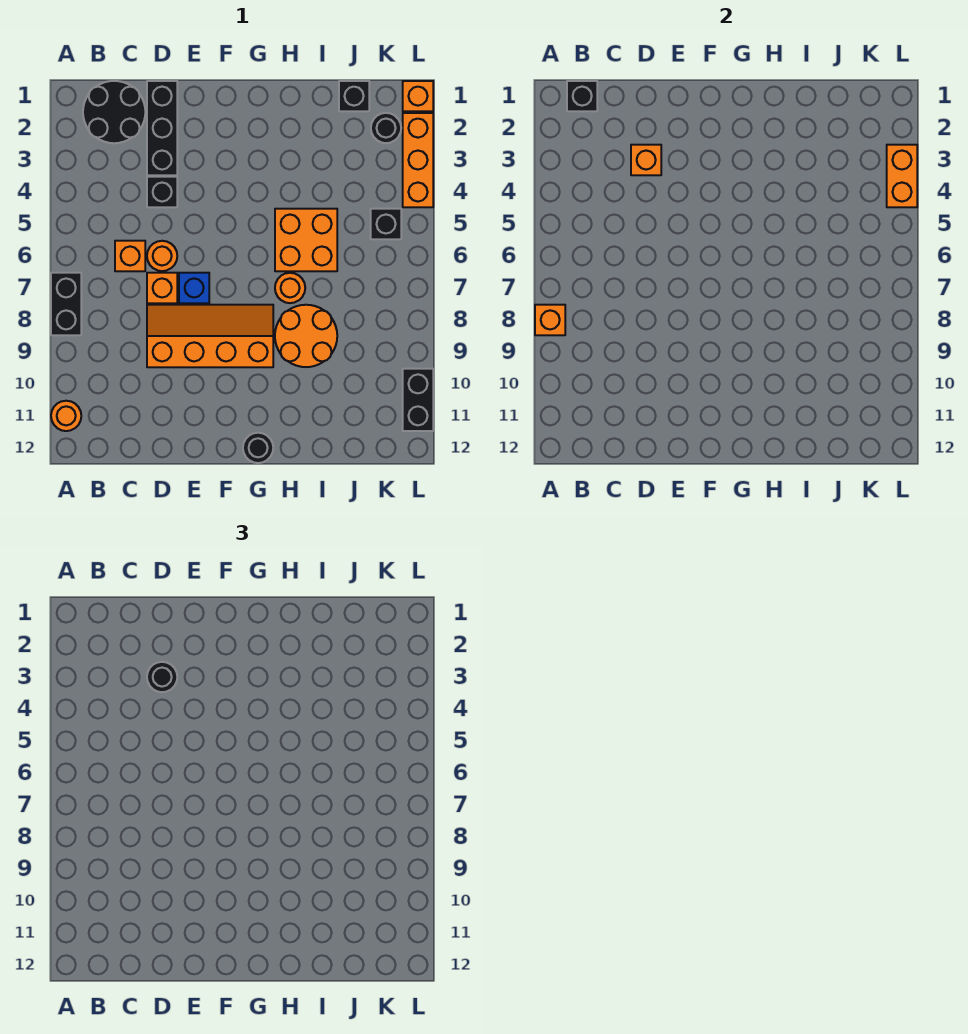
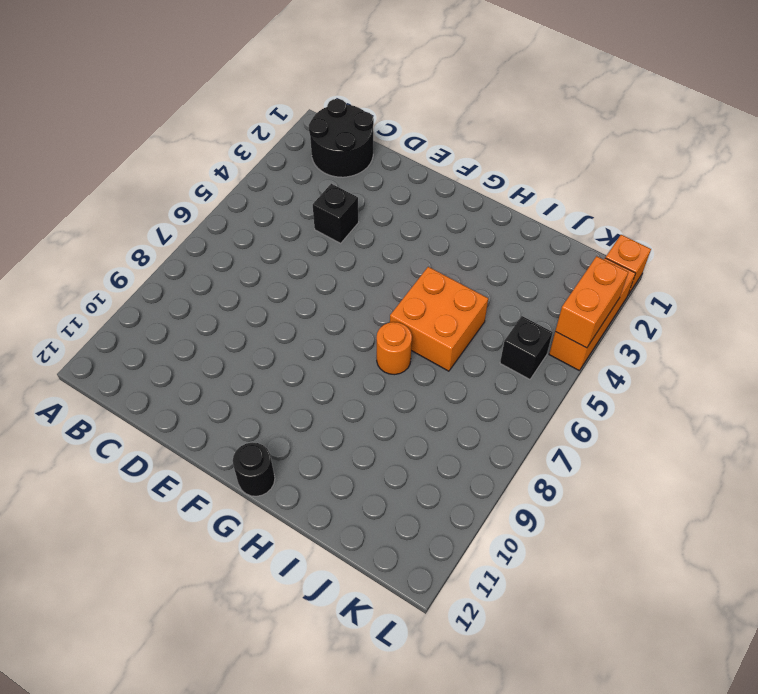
none -> black brick A7:A8 level 1
none -> orange round brick A11 level 1
none -> orange brick C6 level 1

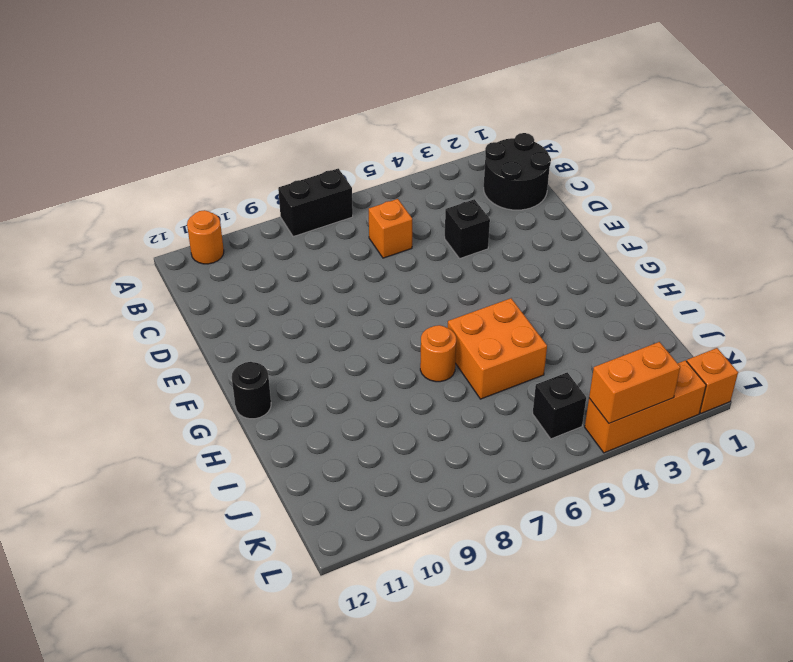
none -> black brick D1:D3 level 1
none -> orange round brick D6 level 1
none -> orange brick D7 level 1

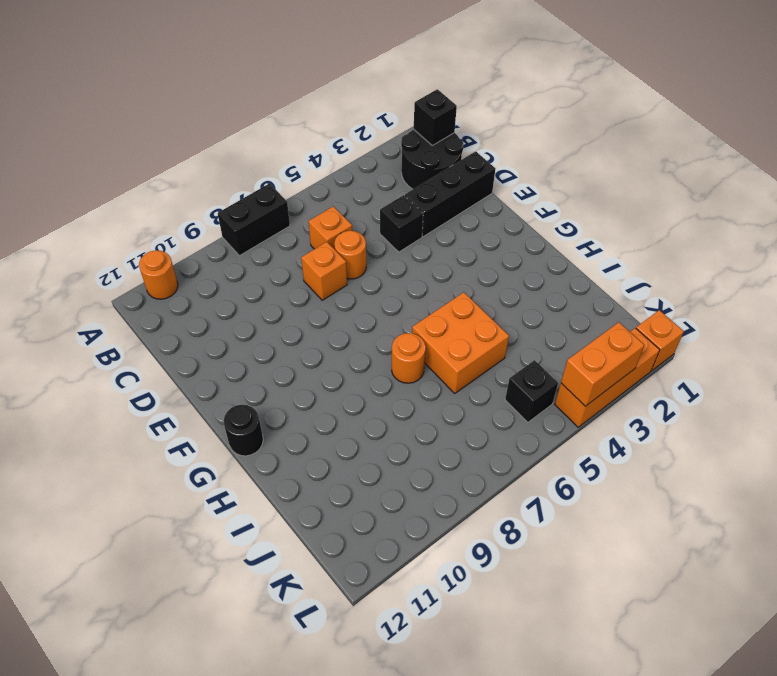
none -> orange slope D8:G9 level 1 top 9
none -> blue brick E7 level 1
none -> orange round brick H8:I9 level 1

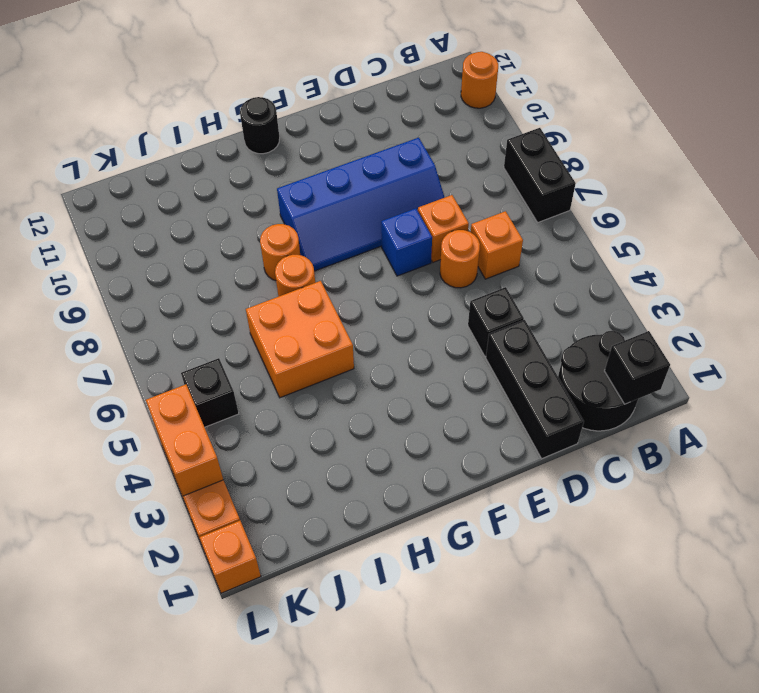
blue slope D8:G9 level 1 top 9 -> orange slope D8:G9 level 1 top 9
orange round brick H8 level 1 -> orange round brick H8:I9 level 1
none -> black brick J1 level 1
none -> black round brick K2 level 1
none -> black brick L10:L11 level 1

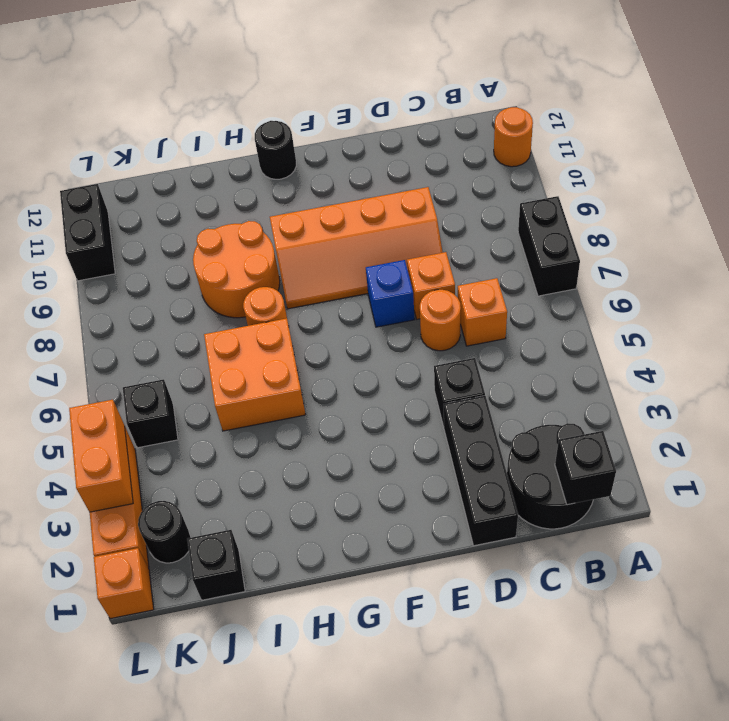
none -> orange brick A8 level 2
none -> orange brick D3 level 2
none -> black round brick D3 level 3

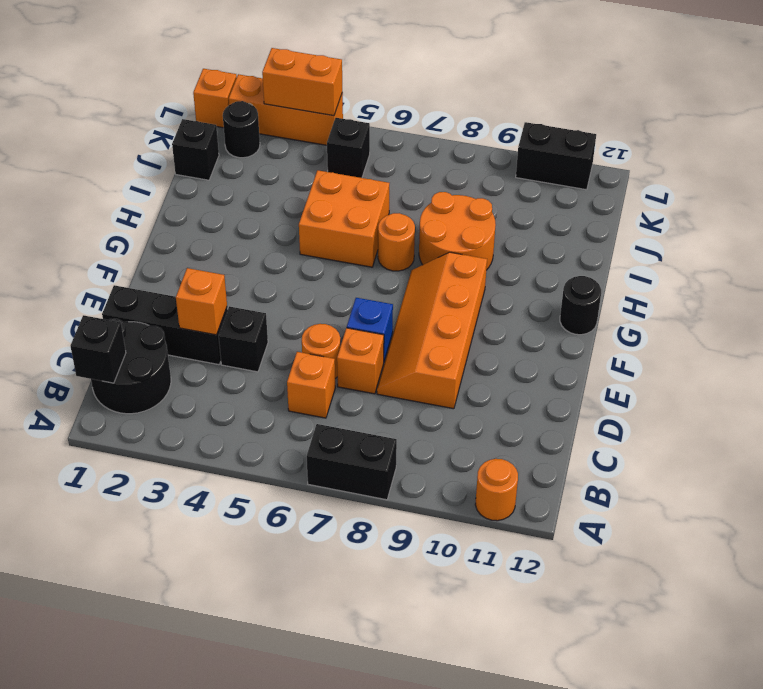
none -> orange brick A8 level 2
none -> black round brick D3 level 3

